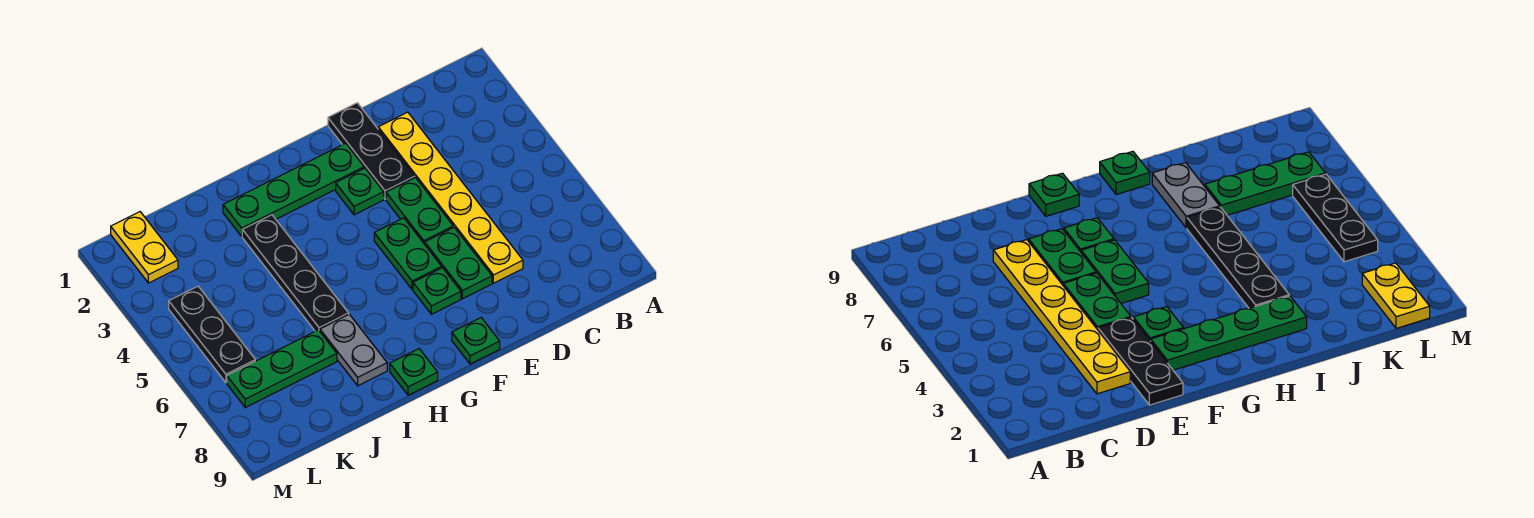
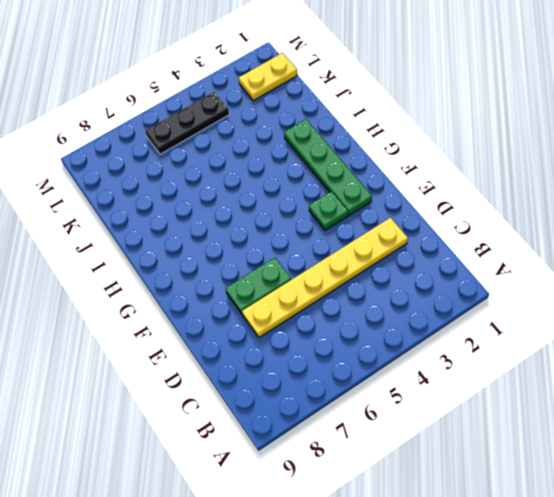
none -> black plate E1:E3 level 1
none -> green plate E4:E5 level 1
none -> green plate F5:F6 level 1

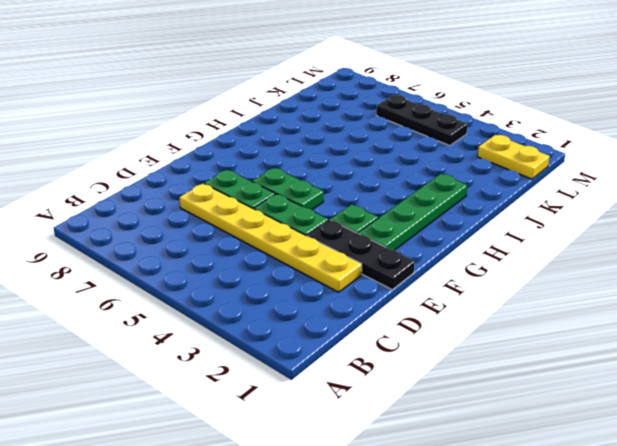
none -> green plate F7 level 1
none -> green plate F9 level 1
none -> green plate H9 level 1

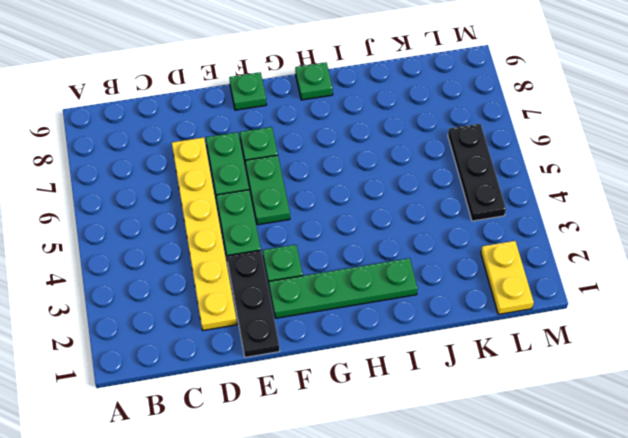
none -> black plate I3:I6 level 1
none -> grey plate I7:I8 level 1
none -> green plate J7:L7 level 1

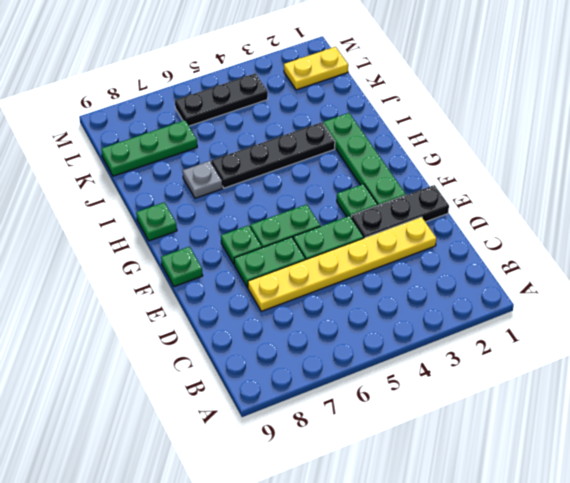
grey plate I7 level 1 -> grey plate I7:I8 level 1
green plate K7:K9 level 1 -> green plate J7:L7 level 1

